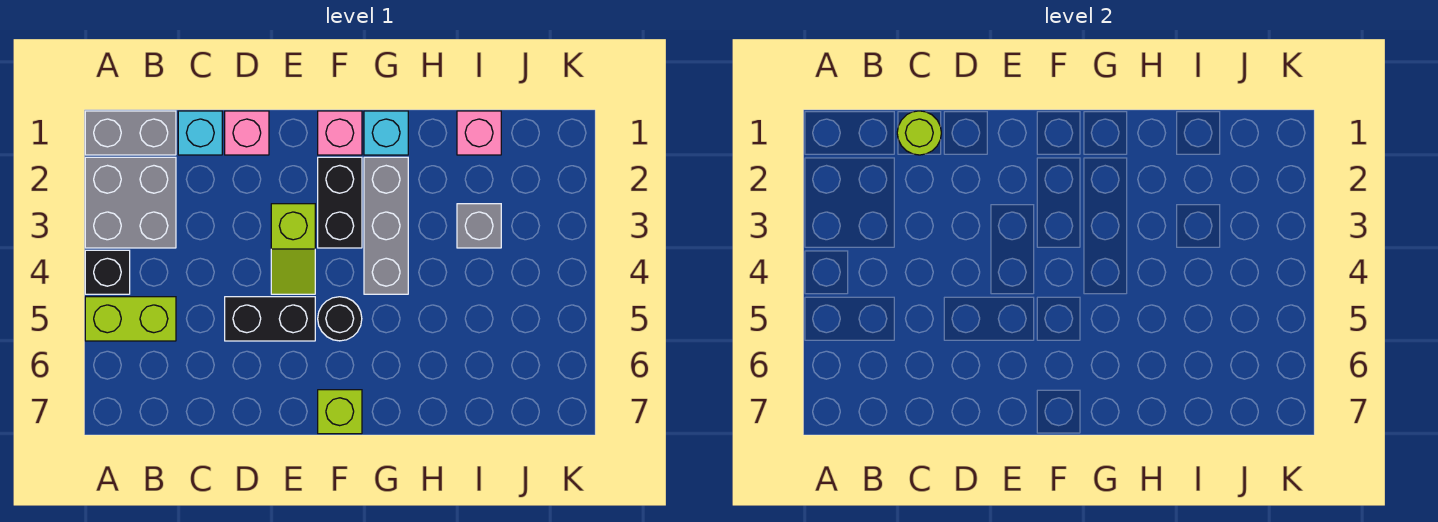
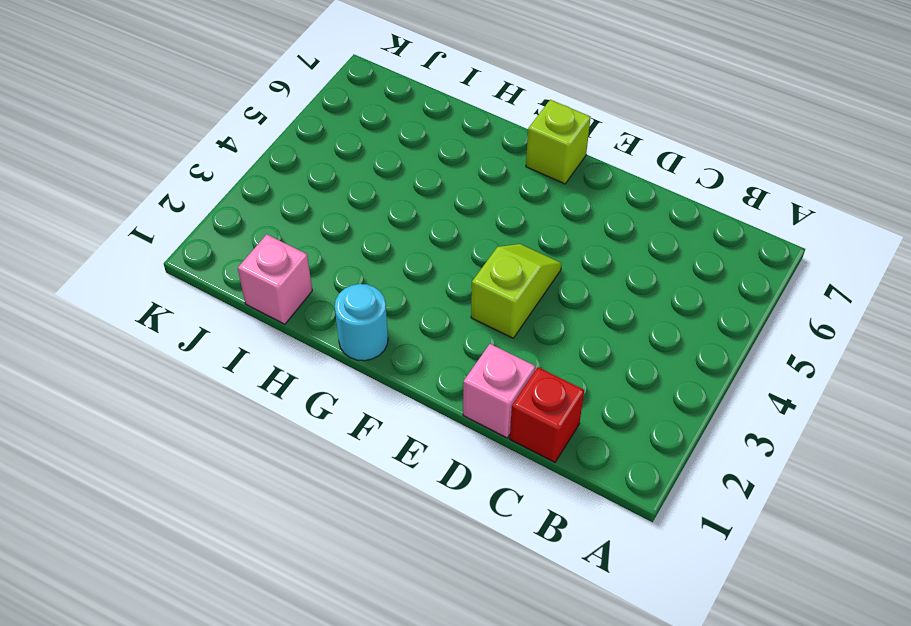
red brick C1 level 1 -> cyan brick C1 level 1
cyan round brick G1 level 1 -> cyan brick G1 level 1
none -> grey brick A1:B1 level 1
none -> grey brick A2:B3 level 1
none -> black brick A4 level 1

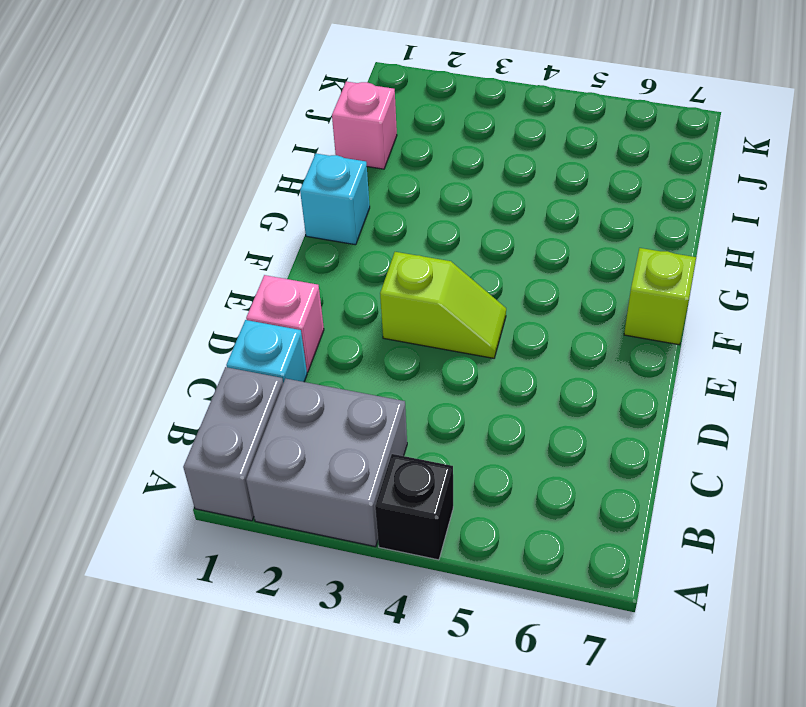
none -> lime brick A5:B5 level 1
none -> black brick D5:E5 level 1
none -> pink brick F1 level 1

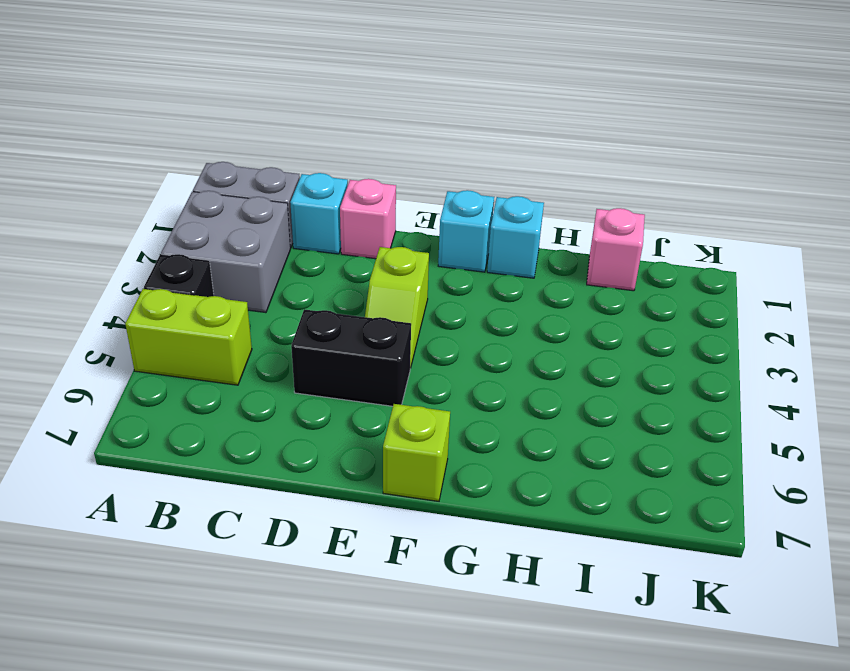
cyan brick F1 level 1 -> pink brick F1 level 1
none -> black brick F2:F3 level 1
none -> black round brick F5 level 1
none -> grey brick G2:G4 level 1

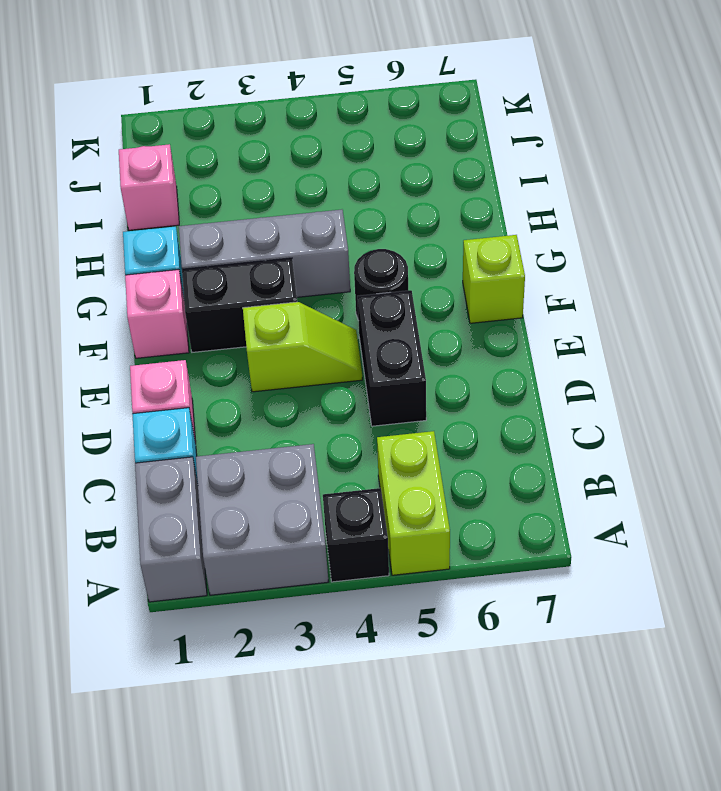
none -> grey brick I3 level 1
none -> lime round brick C1 level 2

